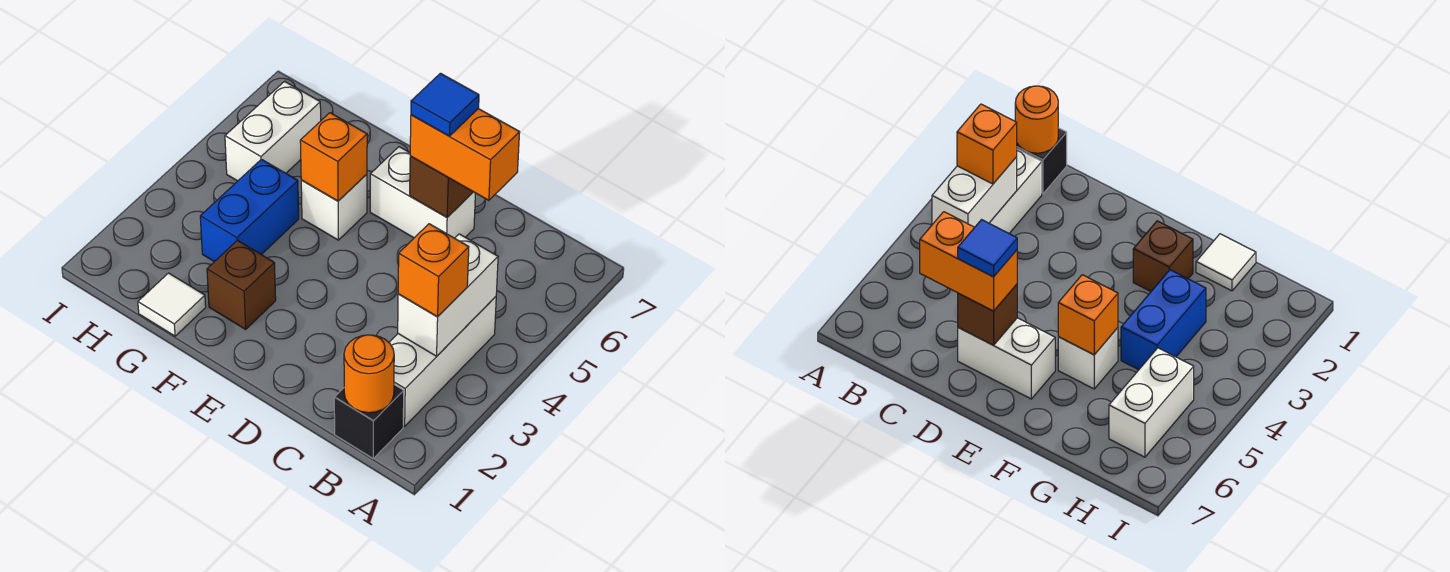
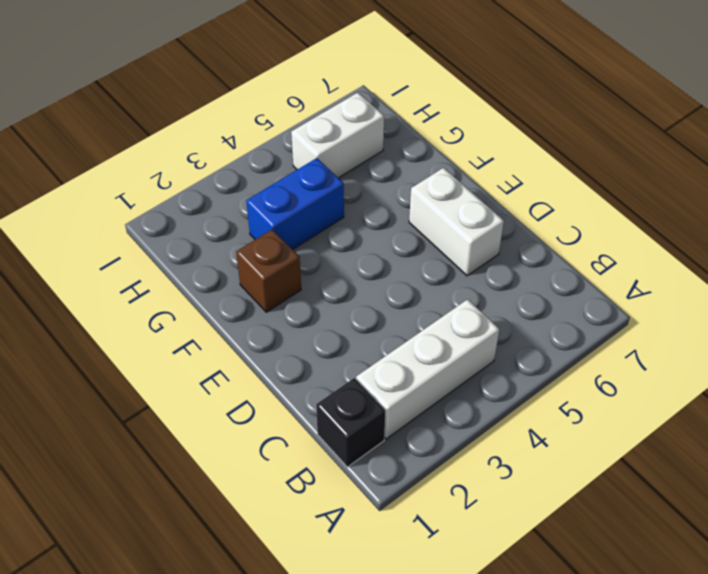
none -> white brick F5 level 1
none -> white tile G1 level 1
none -> orange round brick B1 level 2

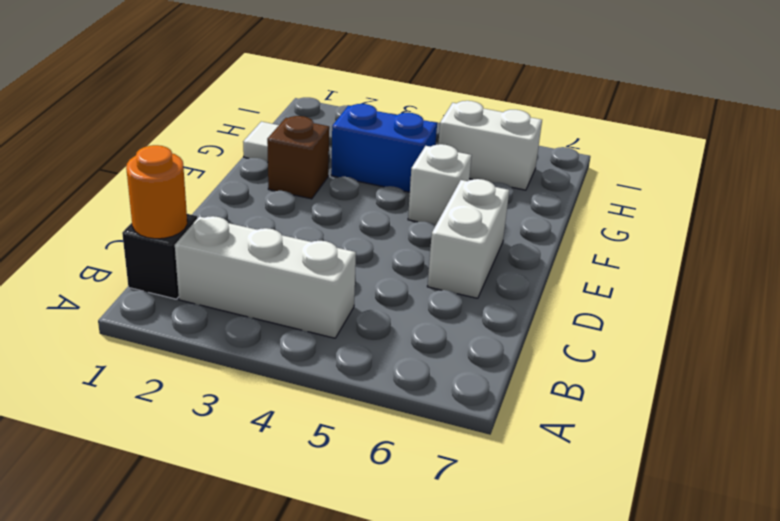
none -> white brick B3:B4 level 2
none -> brown brick D6 level 2
none -> orange brick F5 level 2

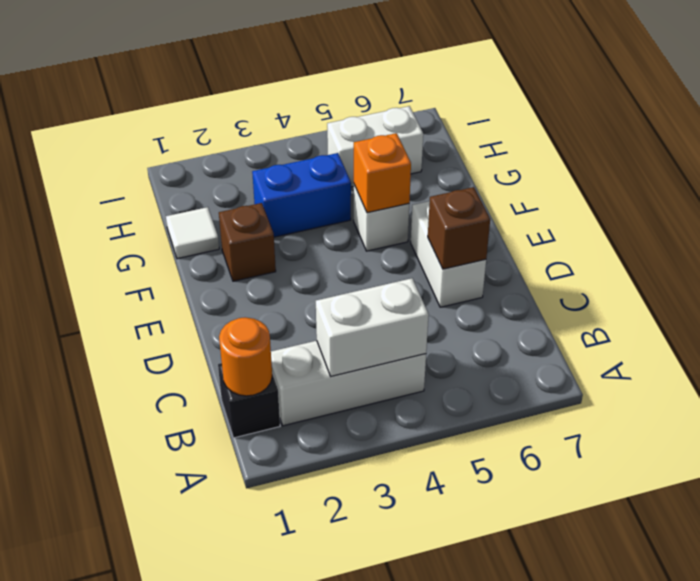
none -> orange brick B3 level 3
none -> orange brick C6:D6 level 3
none -> blue tile D6 level 4

